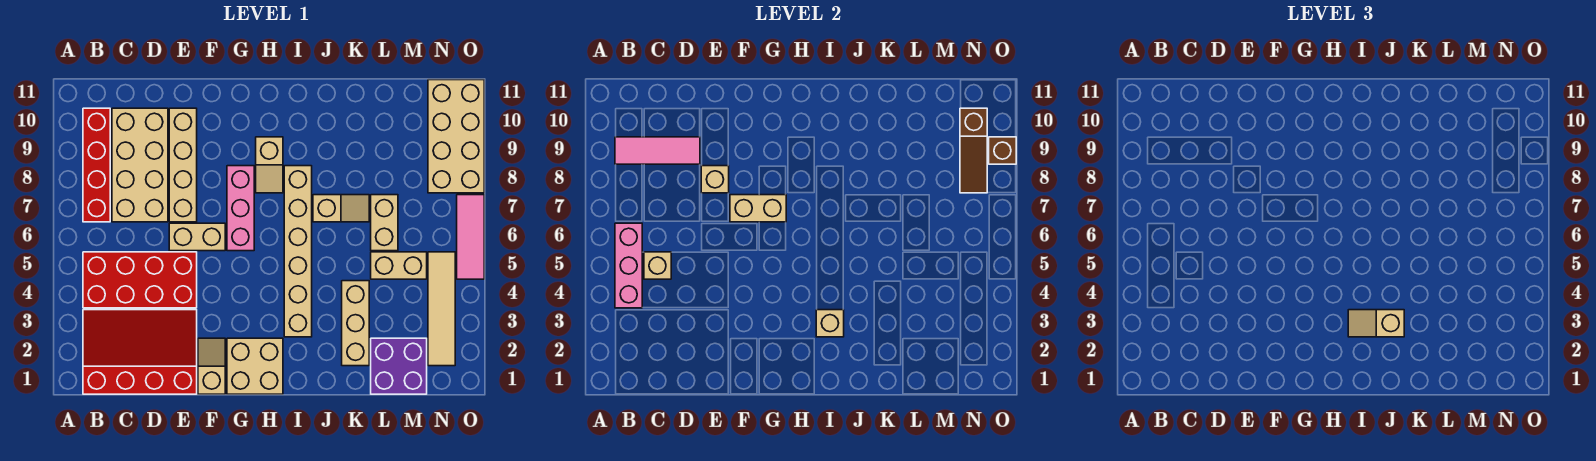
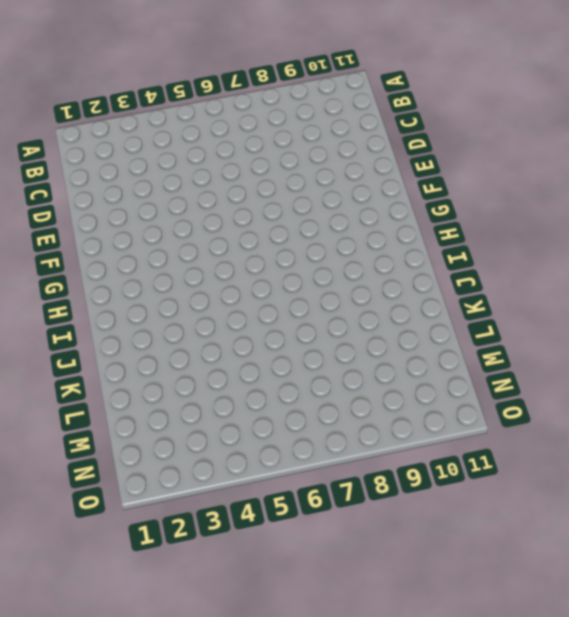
none -> red slope B1:E3 level 1 top 1
none -> red brick B4:E5 level 1
none -> red brick B7:B10 level 1

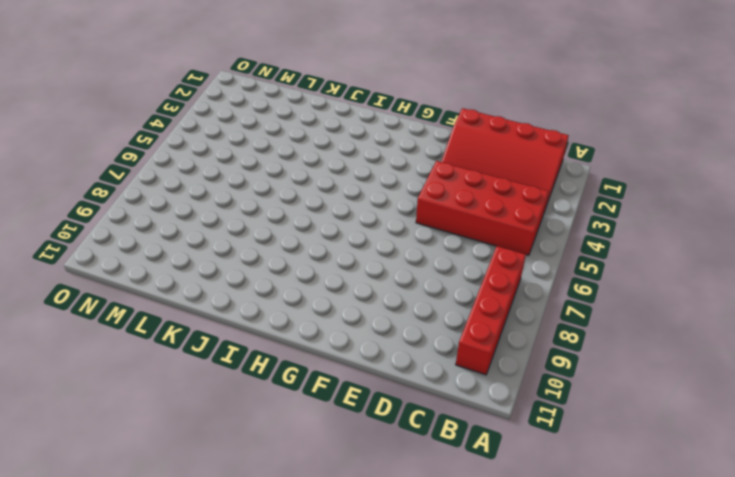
none -> tan brick C7:D10 level 1
none -> tan brick E6:F6 level 1
none -> tan brick E7:E10 level 1

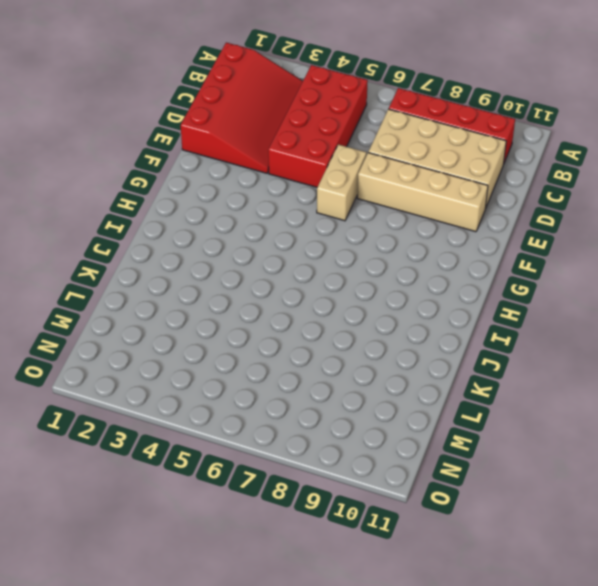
none -> tan slope F1:F2 level 1 top 1
none -> tan brick G1:H2 level 1
none -> pink brick G6:G8 level 1

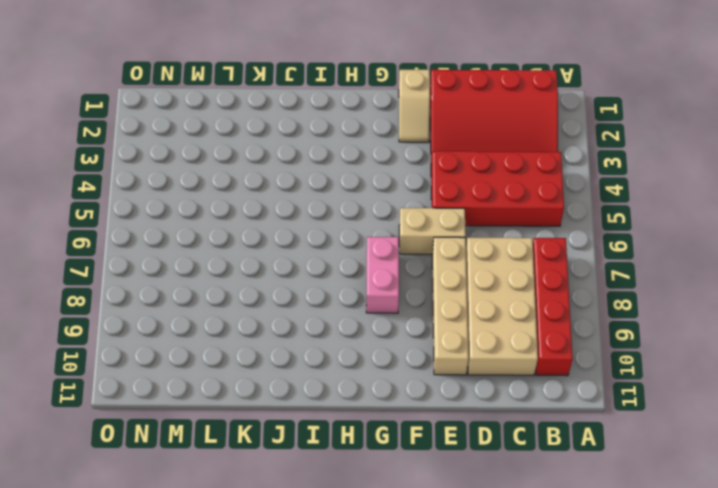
pink brick G7:G8 level 1 -> pink brick G6:G8 level 1
none -> tan brick G1:H2 level 1
none -> tan slope H8:H9 level 1 top 9
none -> tan brick I3:I8 level 1

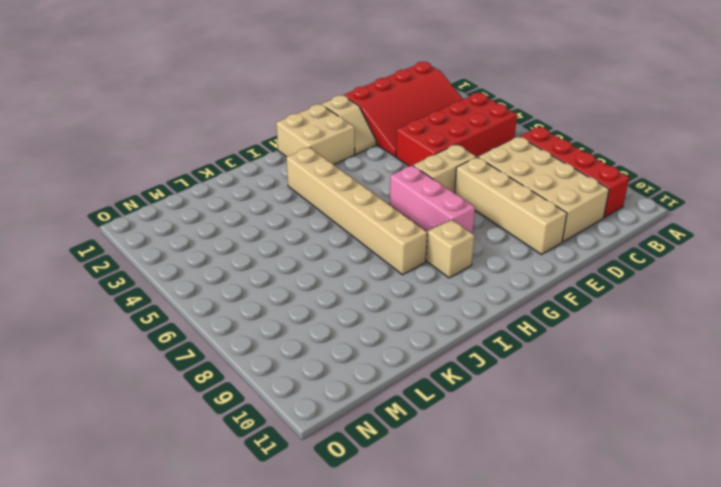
none -> tan slope J7:K7 level 1 top J
none -> tan brick K2:K4 level 1
none -> purple brick L1:M2 level 1

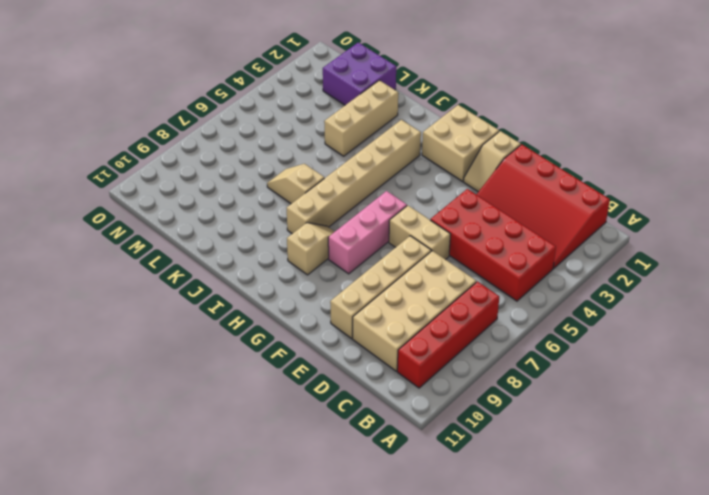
none -> tan brick L5:M5 level 1
none -> tan brick L6:L7 level 1
none -> tan tile N2:N5 level 1

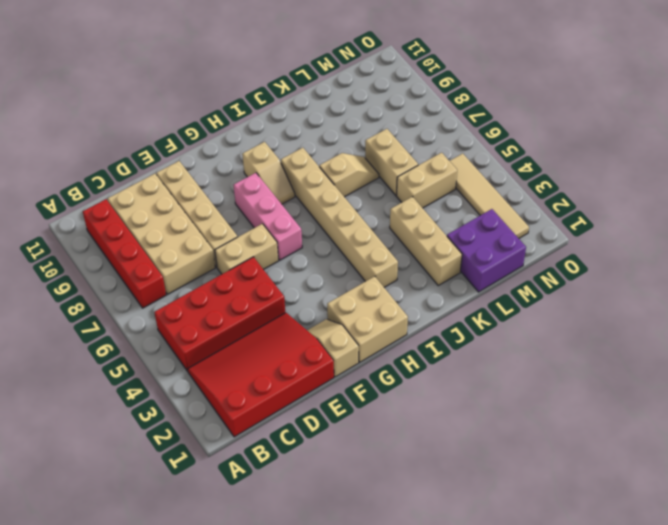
none -> tan brick N8:O11 level 1
none -> pink tile O5:O7 level 1
none -> pink brick B4:B6 level 2

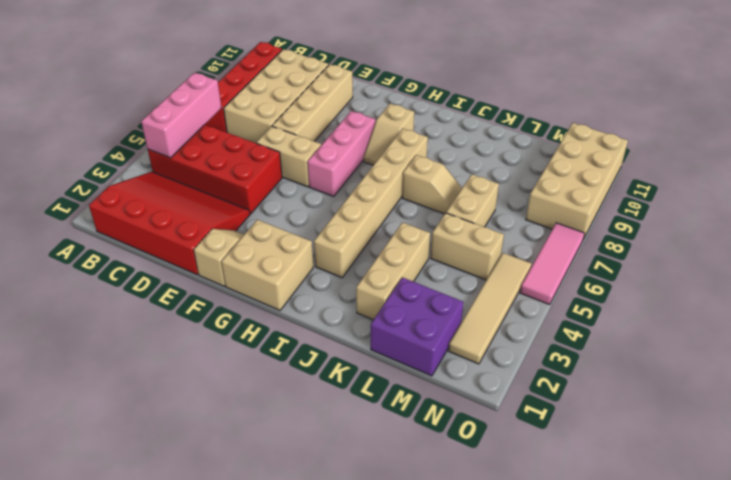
none -> pink tile B9:D9 level 2
none -> tan brick C5 level 2
none -> tan brick E8 level 2

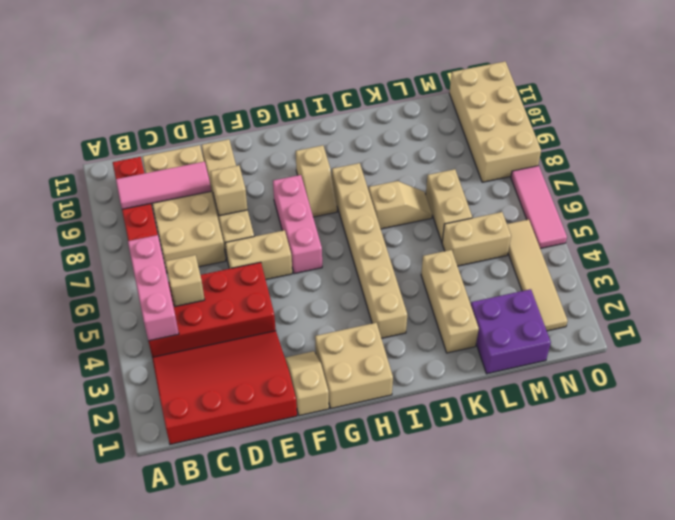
none -> tan brick F7:G7 level 2
none -> tan brick I3 level 2
none -> brown slope N8:N10 level 2 top 10

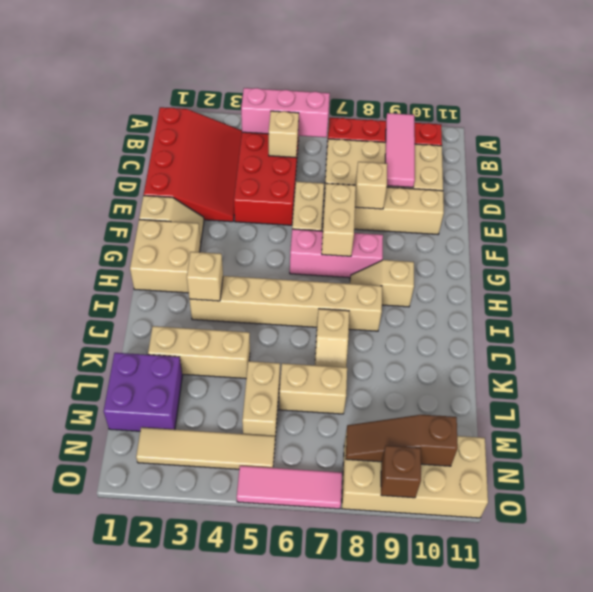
none -> tan slope I3:J3 level 3 top J

